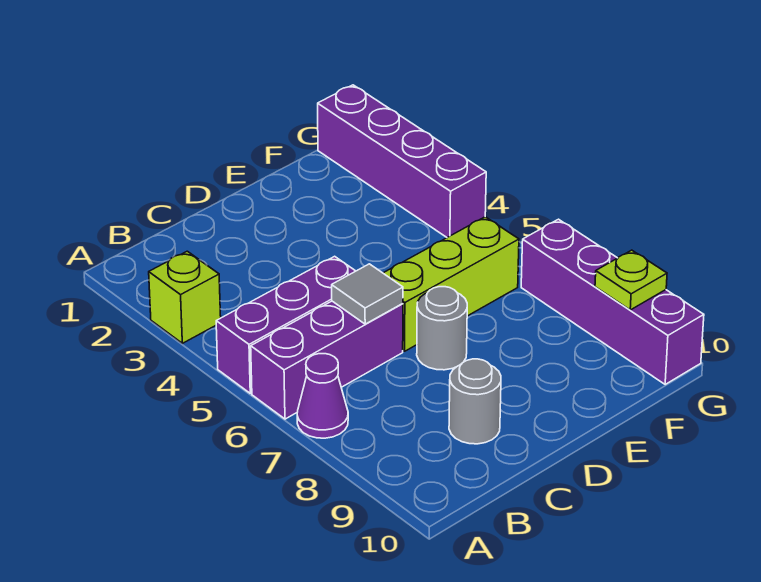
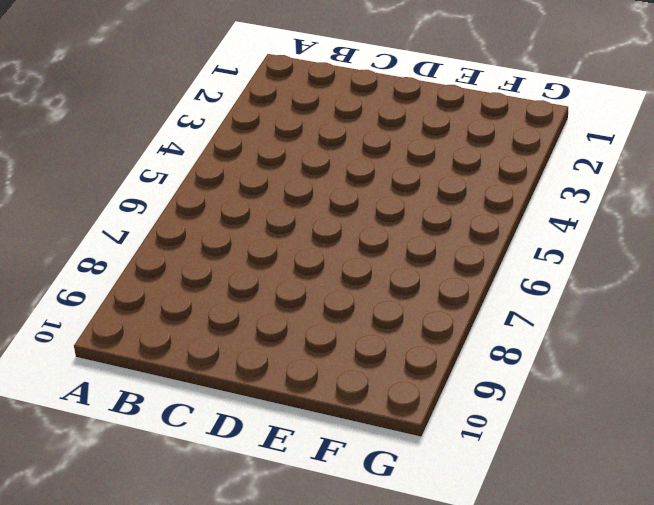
none -> lime brick A3 level 1
none -> purple brick A5:C5 level 1

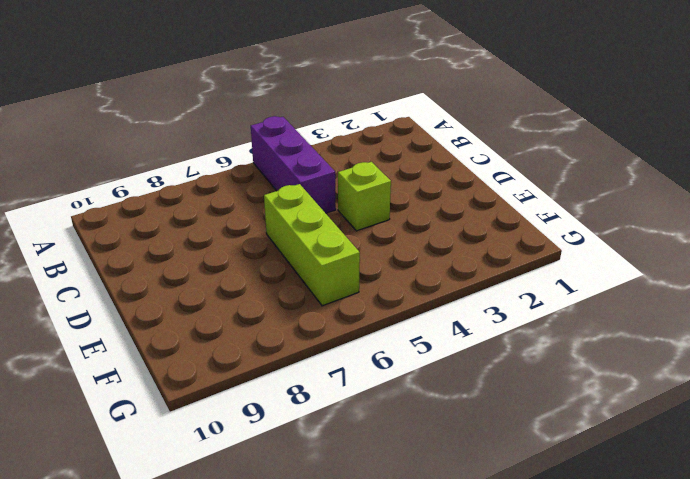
lime brick D4 level 1 -> lime brick A3 level 1
none -> purple brick A6:C6 level 1
none -> purple cone A7 level 1

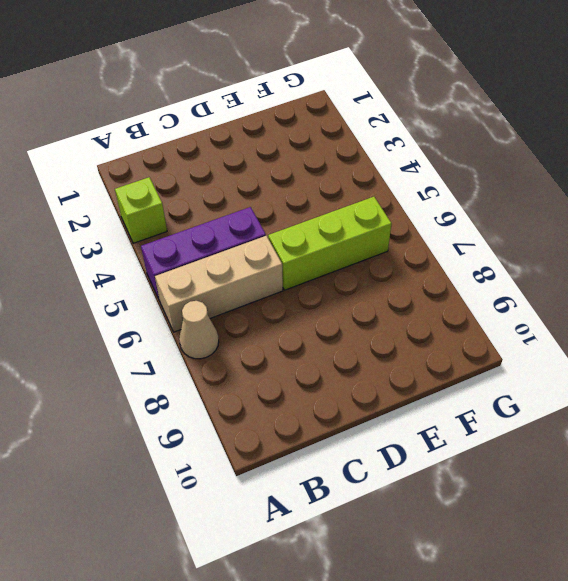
tan brick A6:C6 level 1 -> purple brick A6:C6 level 1
tan cone A7 level 1 -> purple cone A7 level 1
none -> grey round brick C9 level 1
none -> grey round brick D7 level 1

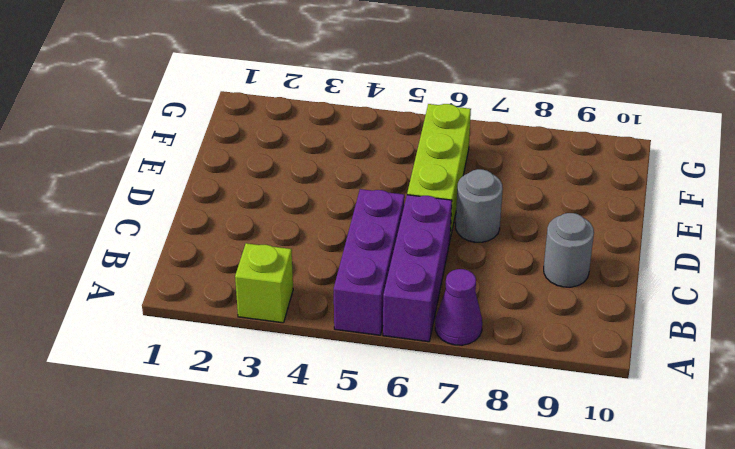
none -> purple brick G1:G4 level 1
none -> purple brick G7:G10 level 1

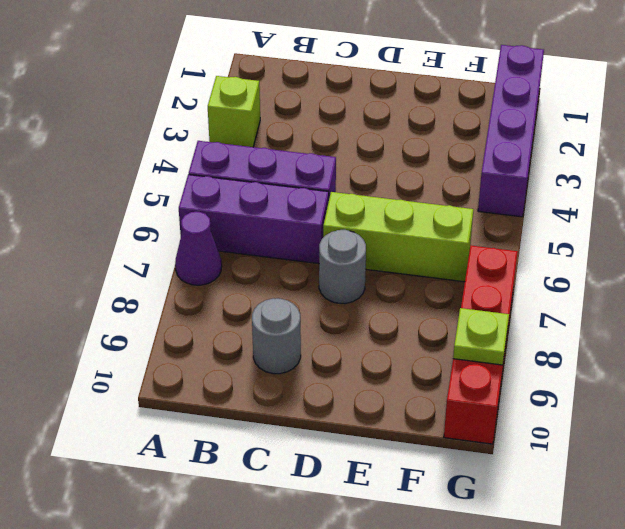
red brick G7:G10 level 1 -> purple brick G7:G10 level 1
none -> grey tile C6 level 2

